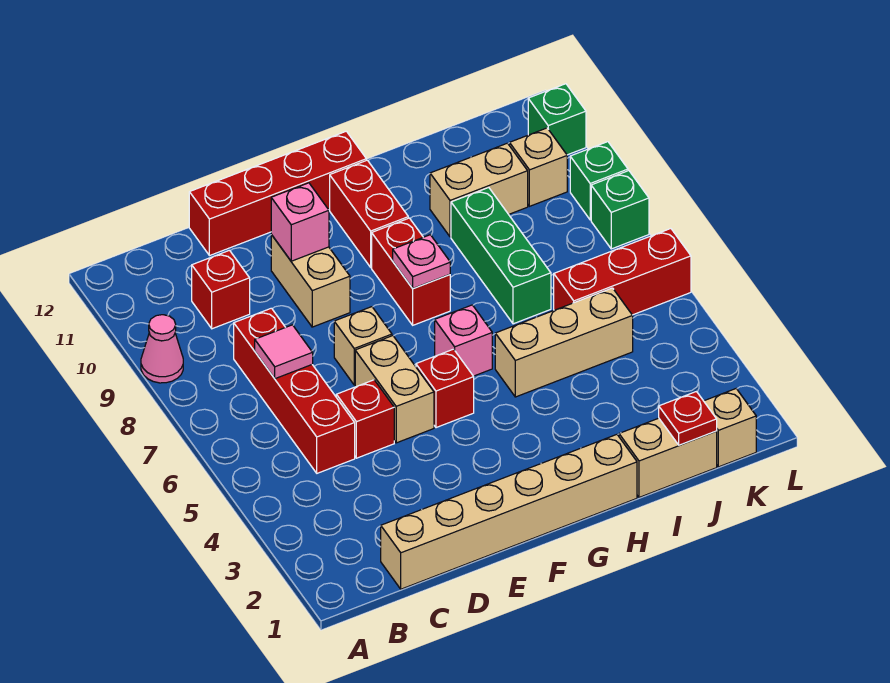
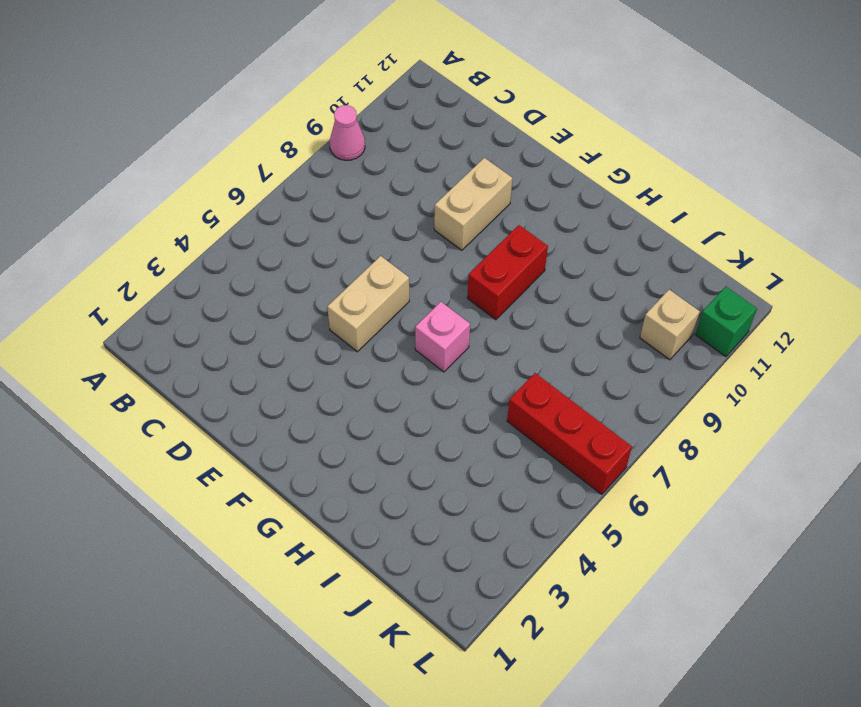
none -> tan brick C1:H1 level 1
none -> red brick C5:C8 level 1
none -> red brick C10 level 1

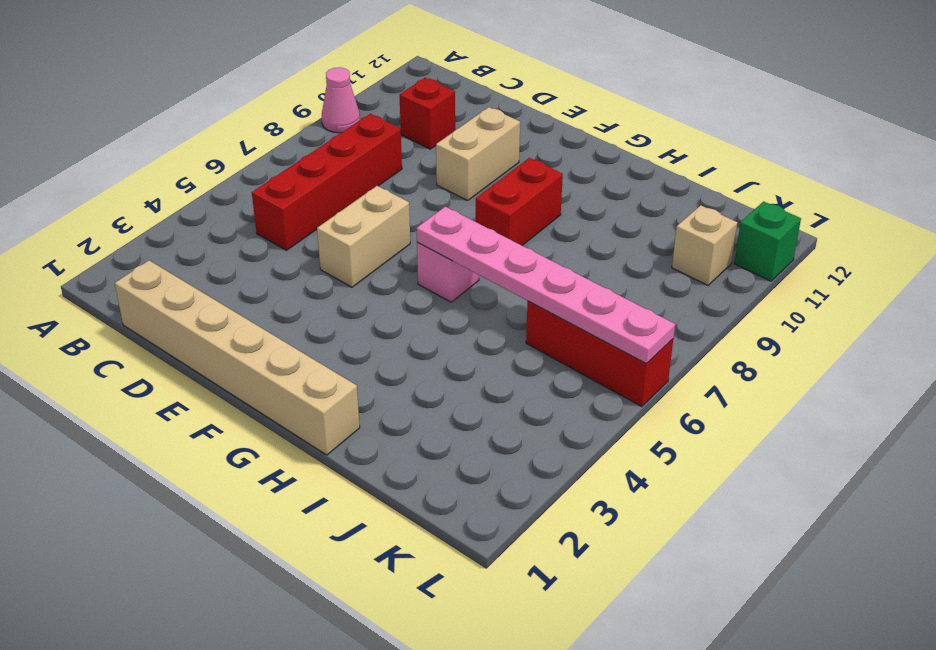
pink plate G6:L6 level 2 -> none
none -> red brick D5 level 1
none -> red brick D12:G12 level 1
none -> tan brick E7 level 1

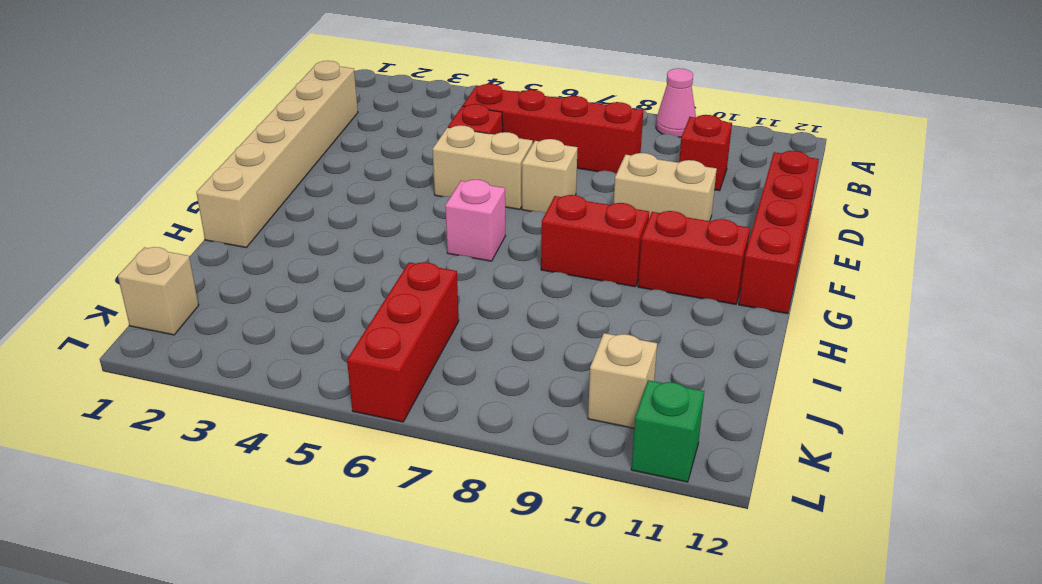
none -> red brick F5 level 1
none -> tan brick H5:J5 level 1
none -> tan brick I1:J1 level 1

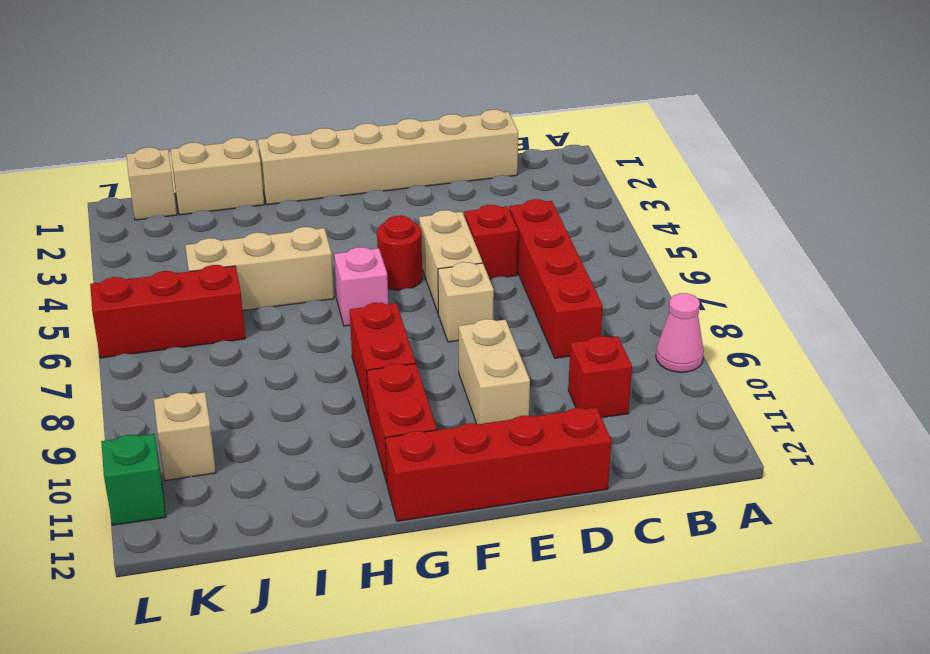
red round brick F5 level 1 -> red brick F5 level 1
none -> green brick I7:I9 level 1
none -> tan brick I10:J10 level 1
none -> green brick L8 level 1

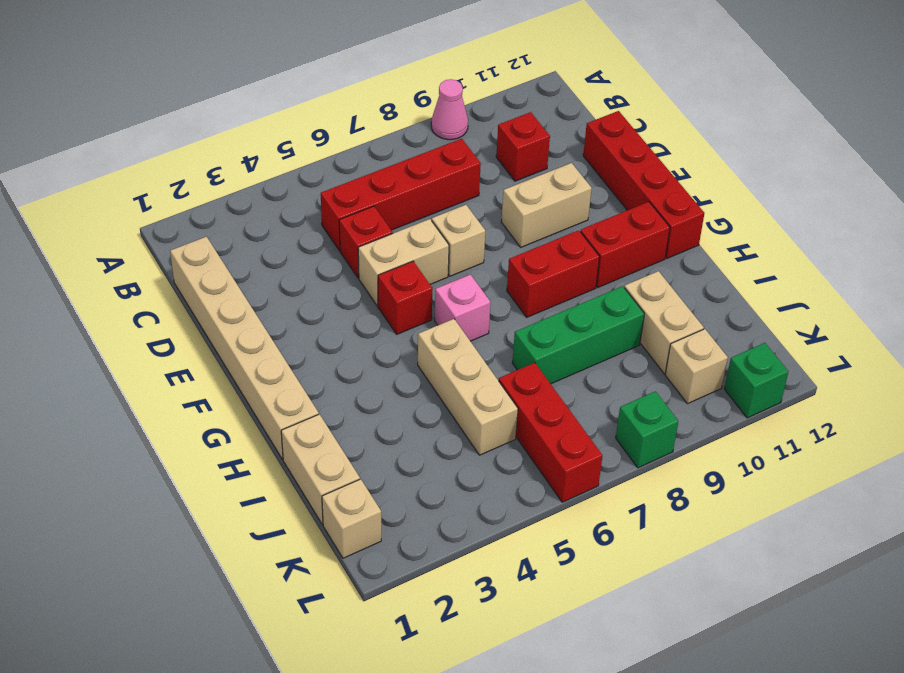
none -> green brick L9 level 1
none -> pink tile C7 level 2
none -> pink brick E10 level 2

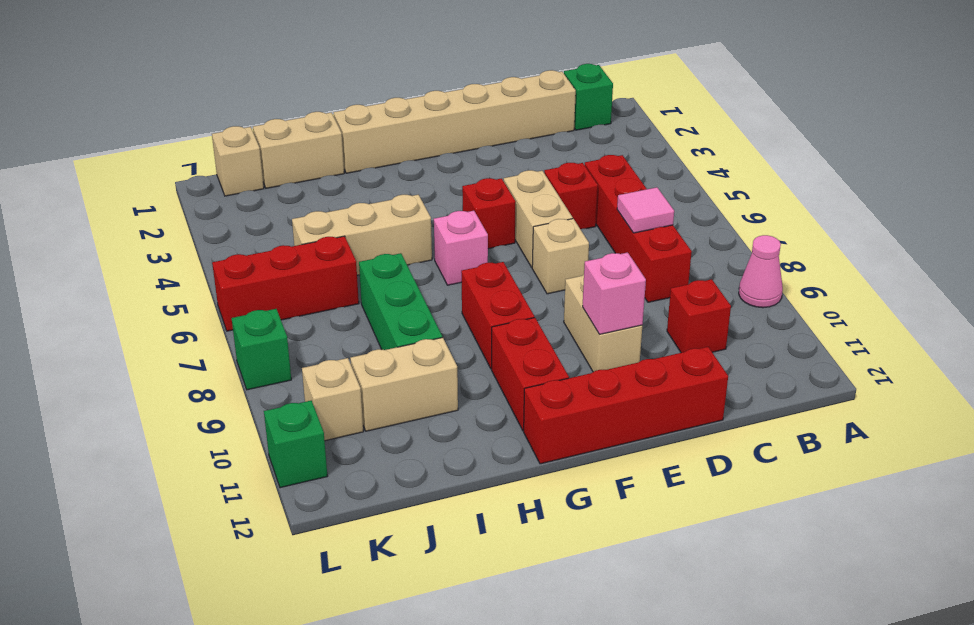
green brick B1 level 1 -> green brick L9 level 1
none -> pink plate G8 level 2
none -> red plate J1 level 2

